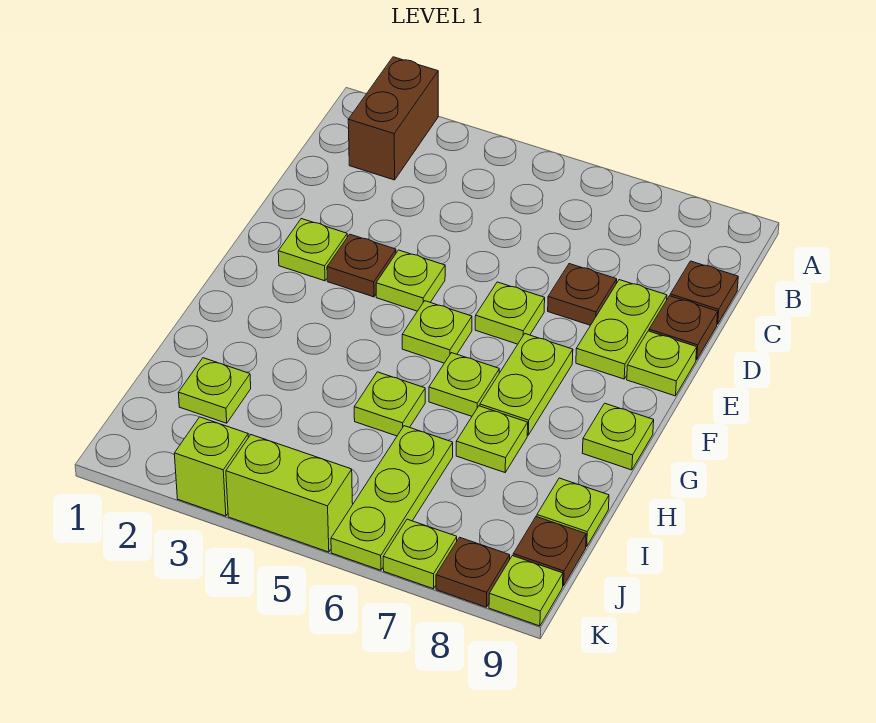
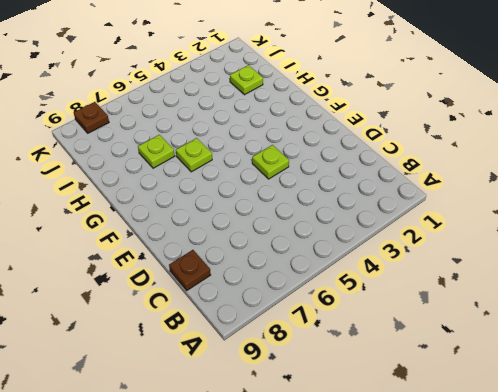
none -> brown brick A2:B2 level 1
none -> brown plate D7 level 1
none -> lime plate D8:E8 level 1

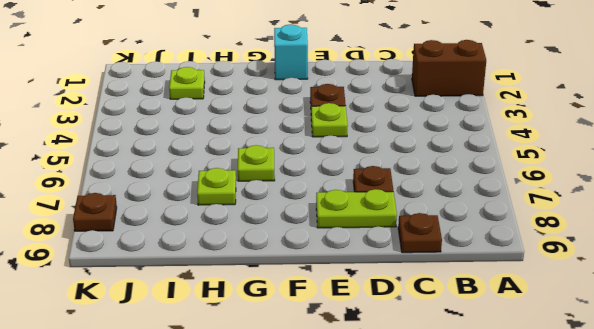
cyan brick F1 level 1 -> none
none -> brown plate D9 level 1
none -> lime plate E2 level 1
none -> lime plate E6 level 1

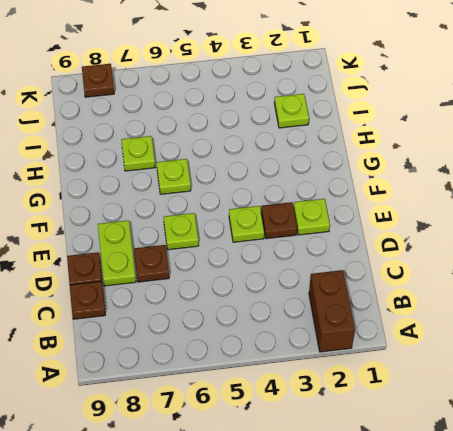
none -> lime plate E9 level 1
none -> lime plate F5 level 1
none -> lime plate F7:G7 level 1

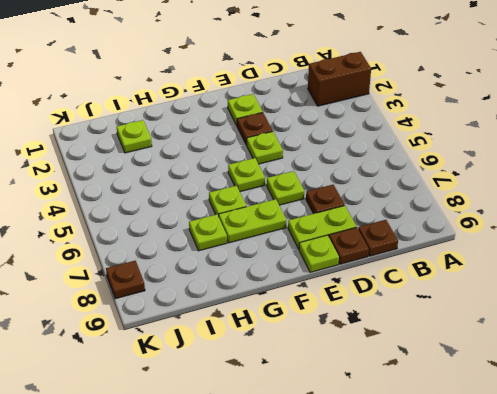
none -> lime plate G9 level 1
none -> lime plate H5 level 1
none -> lime plate I6:K6 level 1

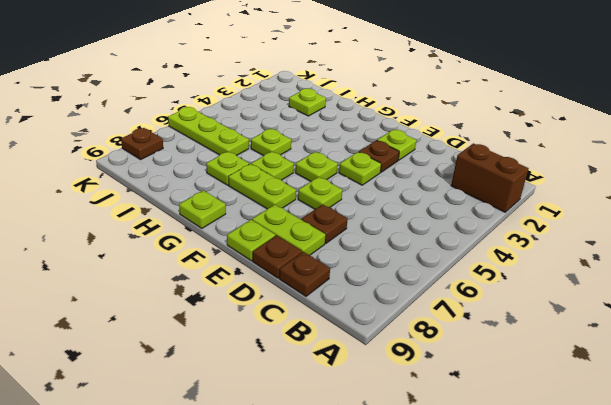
none -> lime plate I9 level 1
none -> brown plate J9 level 1
none -> lime brick K3 level 1

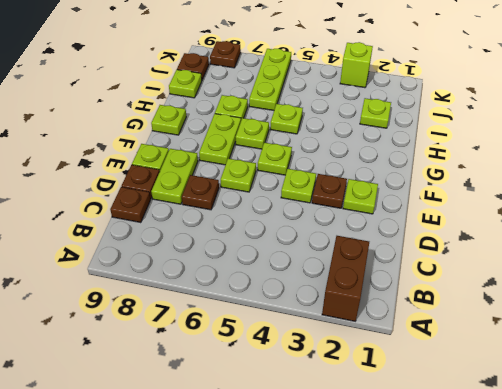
none -> lime brick K4:K5 level 1
none -> lime plate K7 level 1
none -> lime plate K9 level 1

